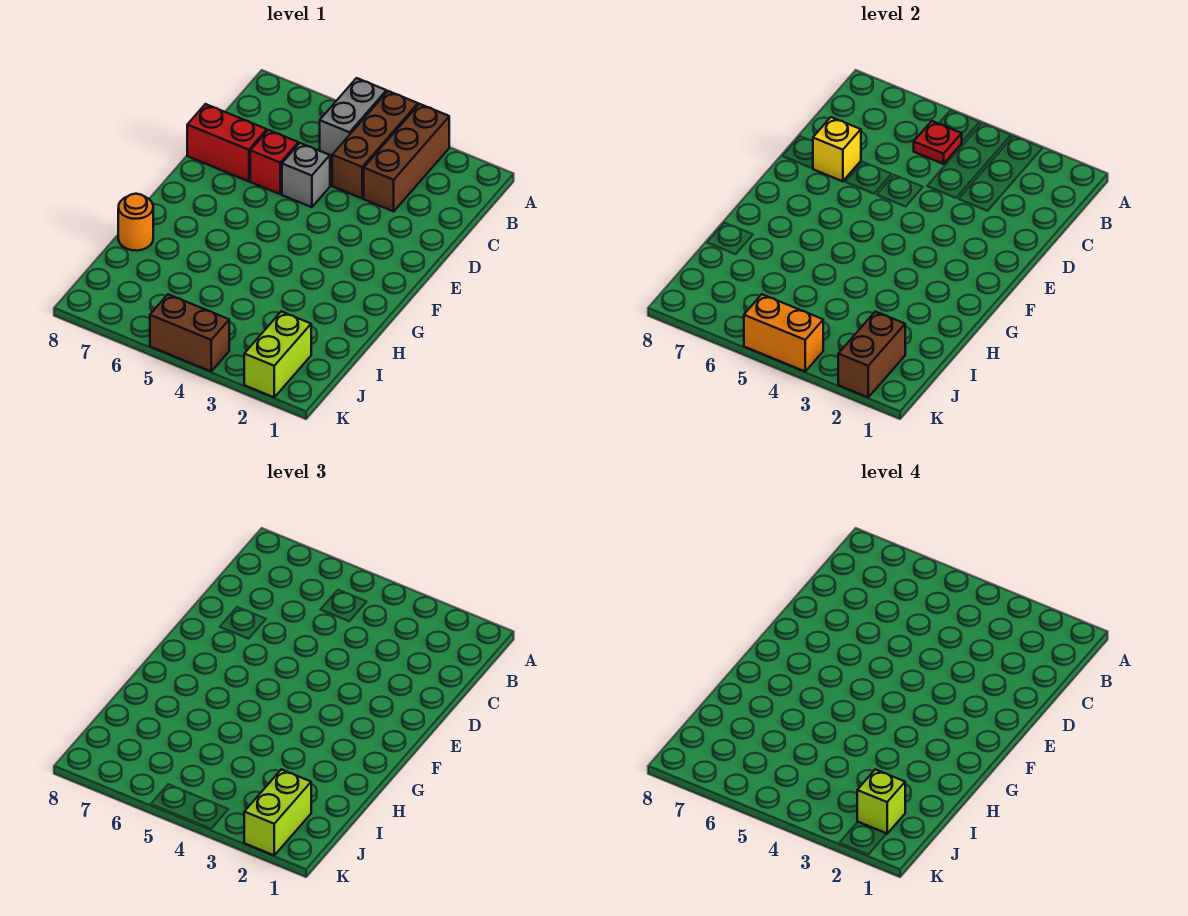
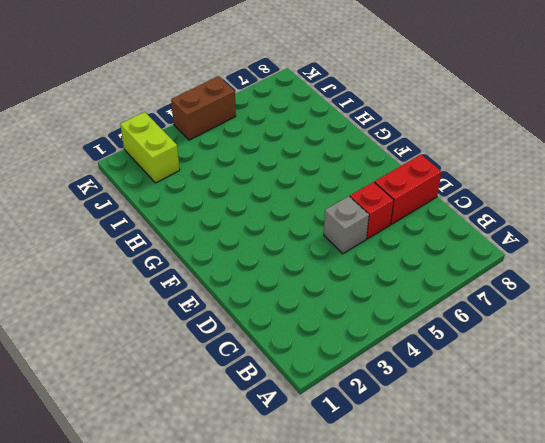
none -> brown brick A3:C3 level 1
none -> brown brick A4:C4 level 1
none -> grey brick A5:B5 level 1

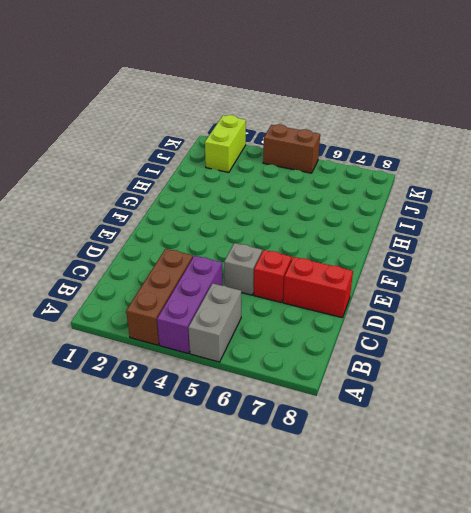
purple brick A4:C4 level 1 -> brown brick A4:C4 level 1
none -> orange round brick H8 level 1
none -> red plate B5 level 2
none -> yellow brick D7 level 2

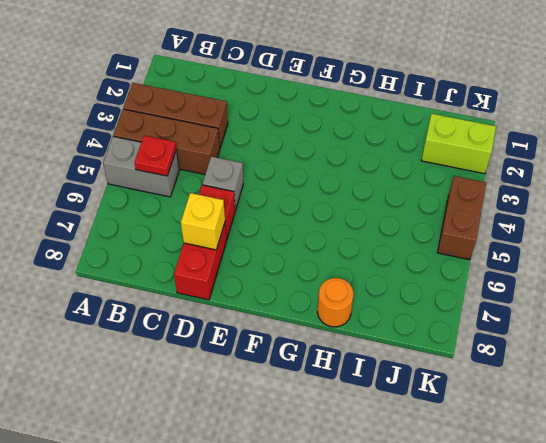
none -> brown brick J2:K2 level 2
none -> orange brick K4:K5 level 2
none -> lime brick J2:K2 level 3

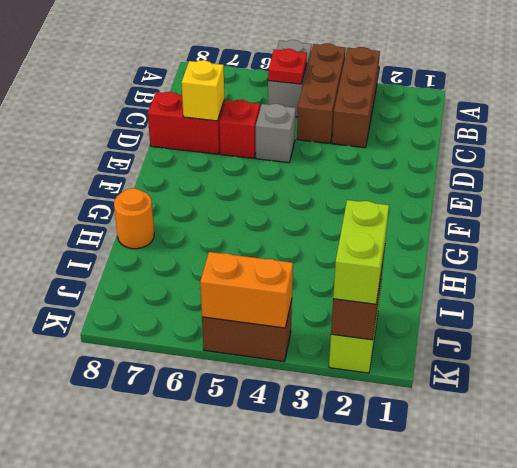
none -> lime brick J2 level 4

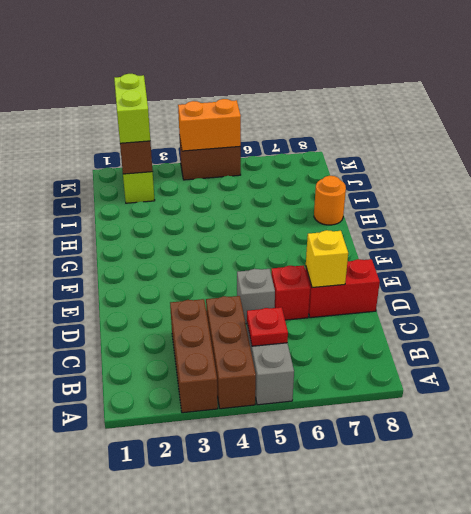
none -> lime brick J2 level 4

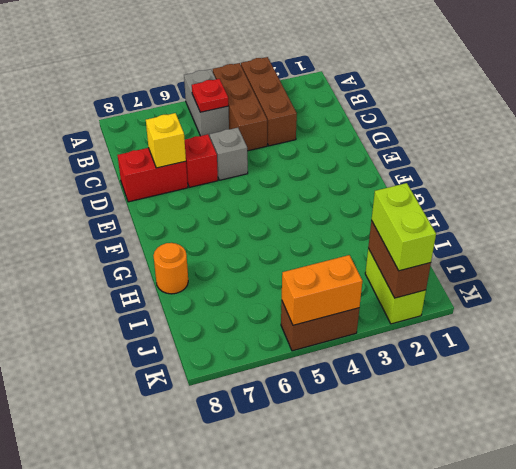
none -> lime brick J2 level 4

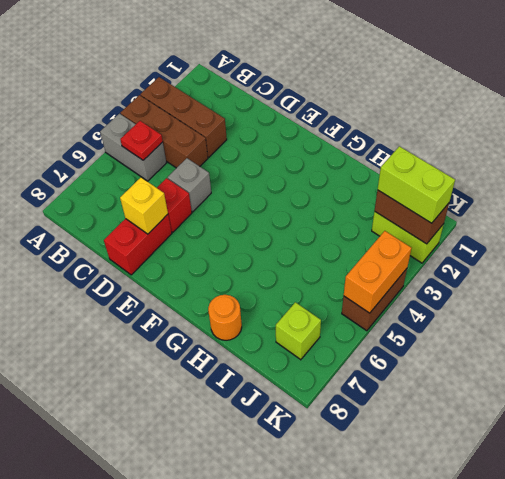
lime brick J7 level 1 -> lime brick J2 level 4

